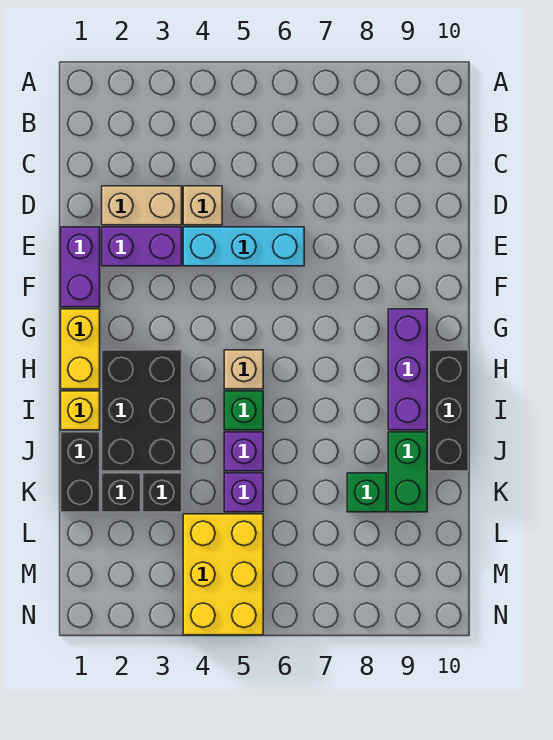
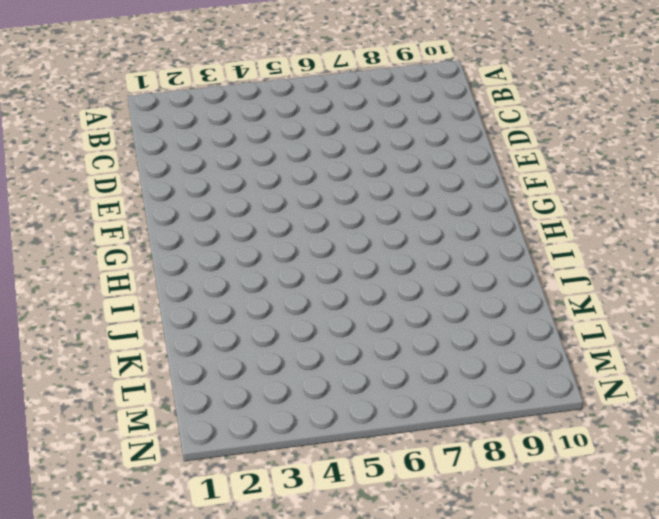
none -> tan brick D2:D3 level 1
none -> tan brick D4 level 1
none -> purple brick E1:F1 level 1

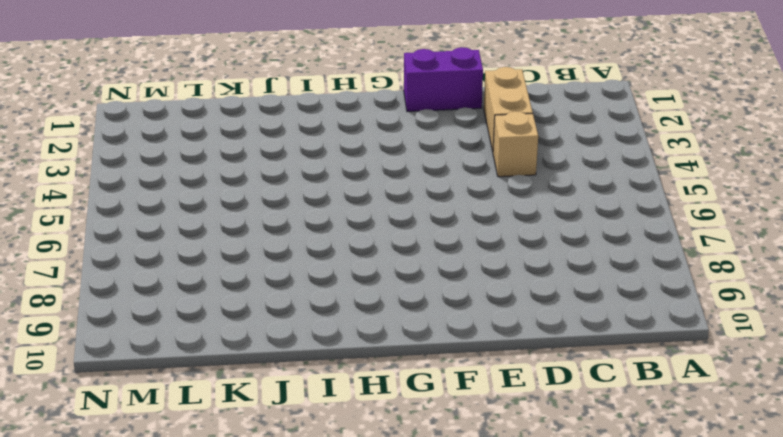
none -> purple brick E2:E3 level 1
none -> cyan brick E4:E6 level 1
none -> yellow brick G1:H1 level 1

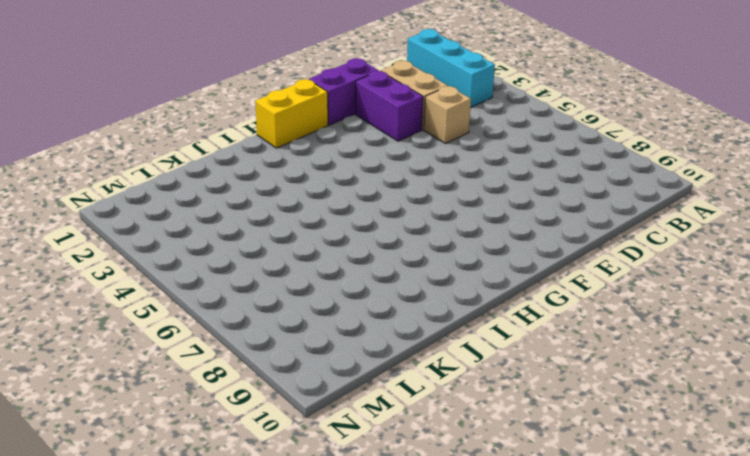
cyan brick B1:B3 level 1 -> cyan brick E4:E6 level 1
none -> purple brick G9:I9 level 1
none -> black brick H2:J3 level 1
none -> tan brick H5 level 1

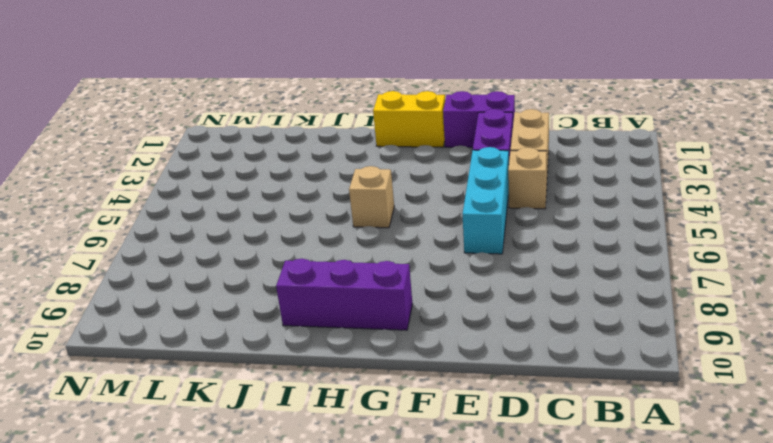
none -> black brick H2:J3 level 1
none -> black brick H10:J10 level 1
none -> yellow brick I1 level 1

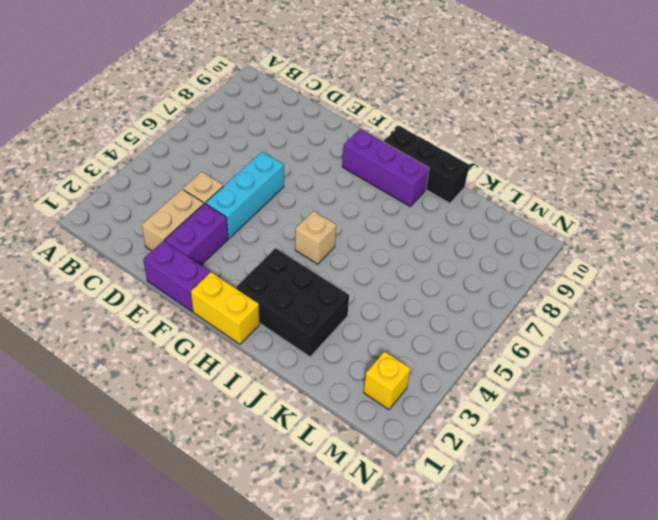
yellow brick M2 level 1 -> yellow brick I1 level 1
none -> green brick I5 level 1
none -> black brick J1:K1 level 1
none -> purple brick J5 level 1

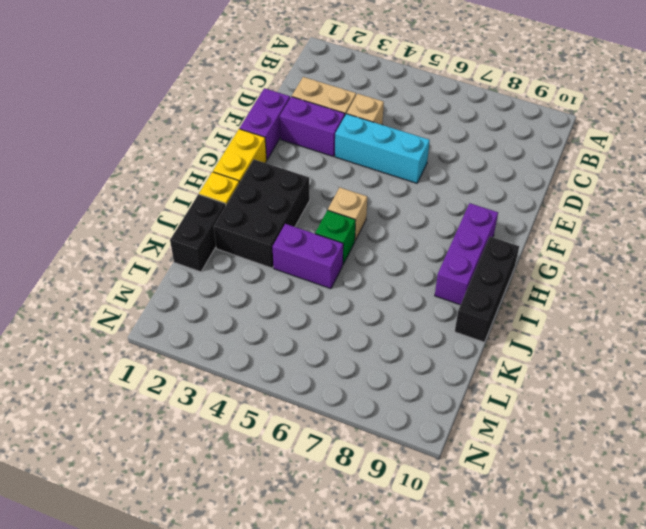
purple brick J4:J5 level 1 -> purple brick J5 level 1
none -> green brick J9:K9 level 1
none -> black brick K2 level 1
none -> black brick K3 level 1

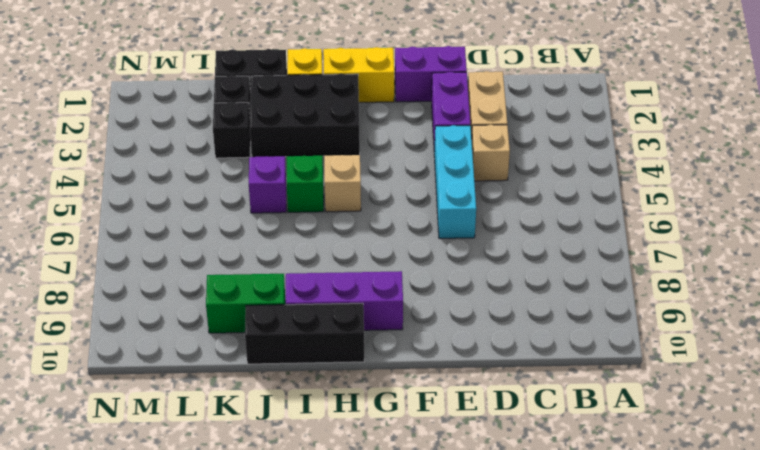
none -> purple brick K5 level 1
none -> green brick K8 level 1
none -> yellow brick L4:N5 level 1

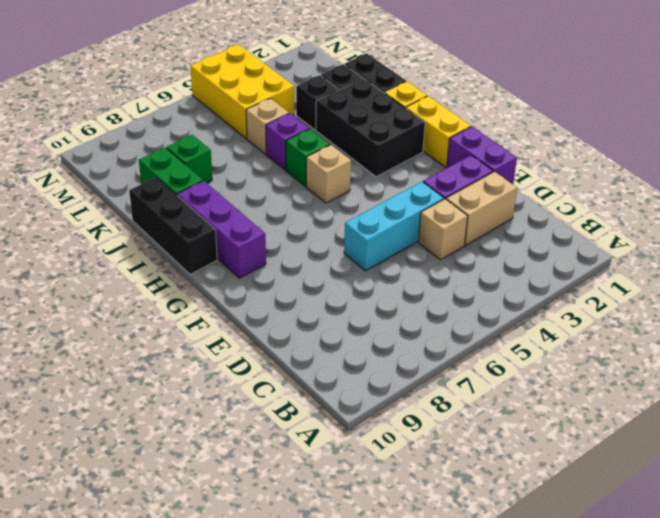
tan brick K5 level 1 -> purple brick K5 level 1

